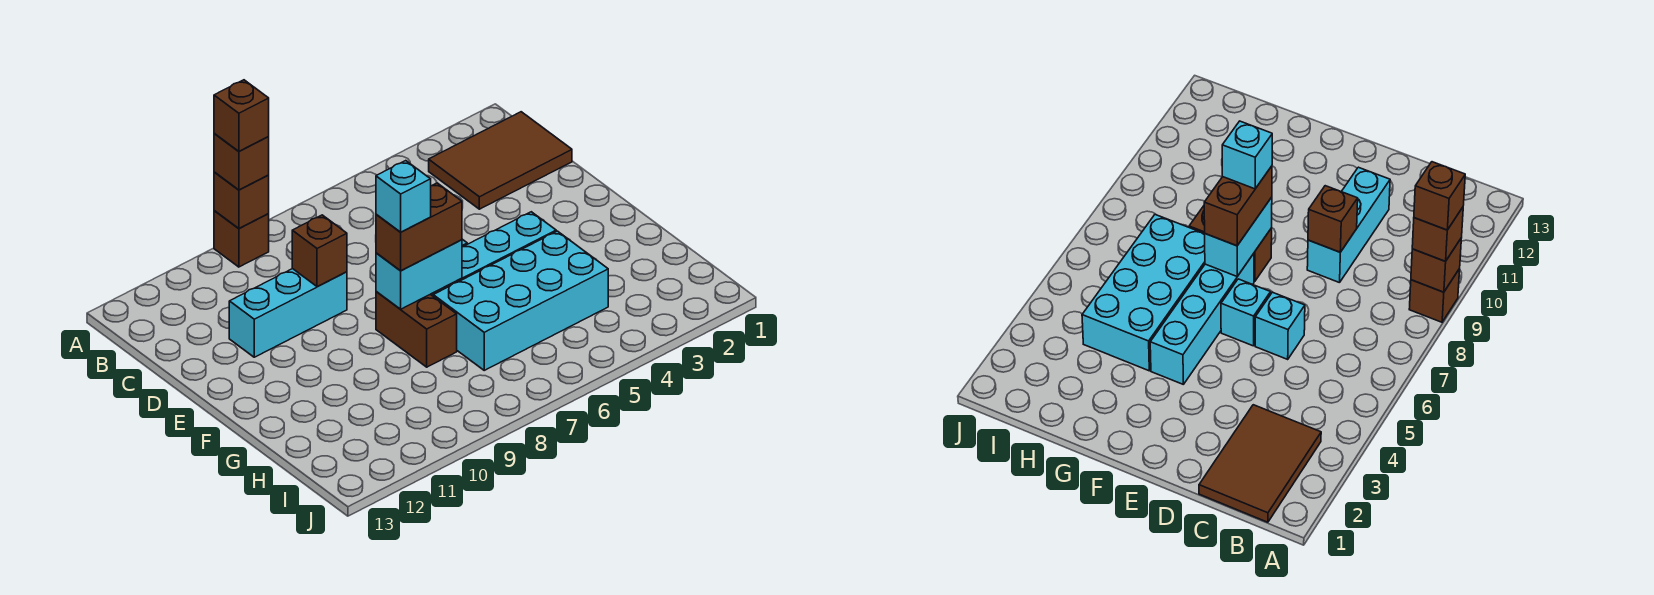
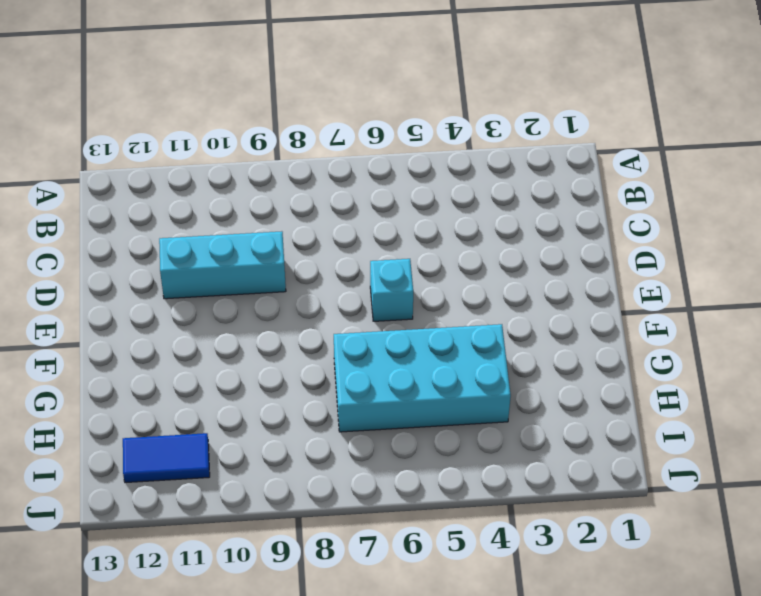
blue tile I11:I12 level 1 -> none
none -> brown brick A9 level 1
none -> brown tile B1:C3 level 1
none -> cyan brick D6 level 1

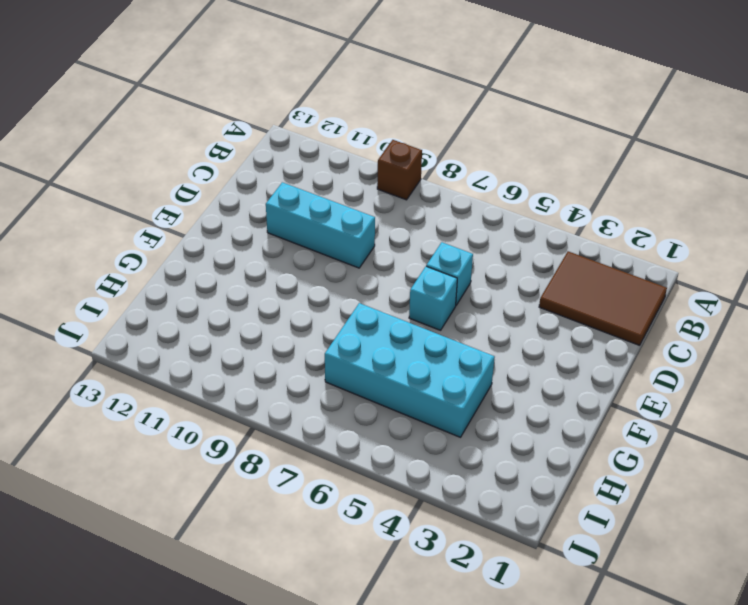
none -> cyan brick F4:F7 level 1
none -> brown brick F8:G8 level 1
none -> brown brick A9 level 2

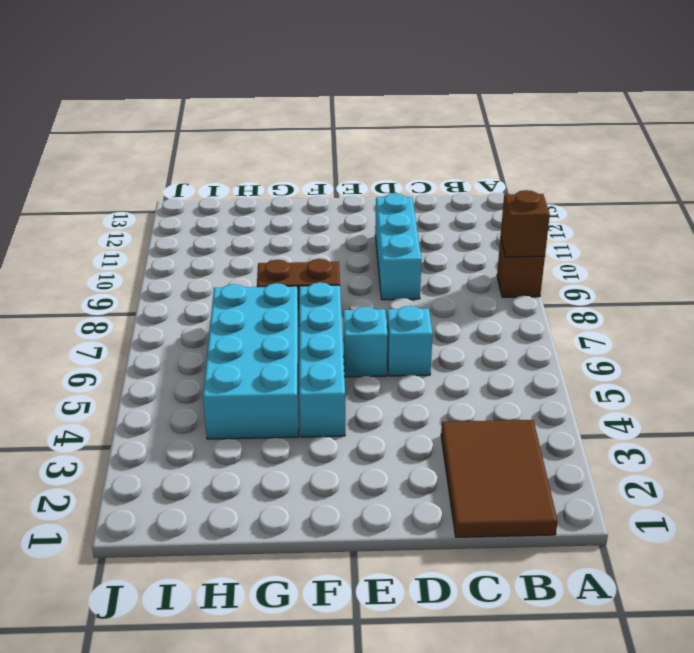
none -> brown brick D9 level 2
none -> cyan brick F7:F8 level 2
none -> brown brick A9 level 3

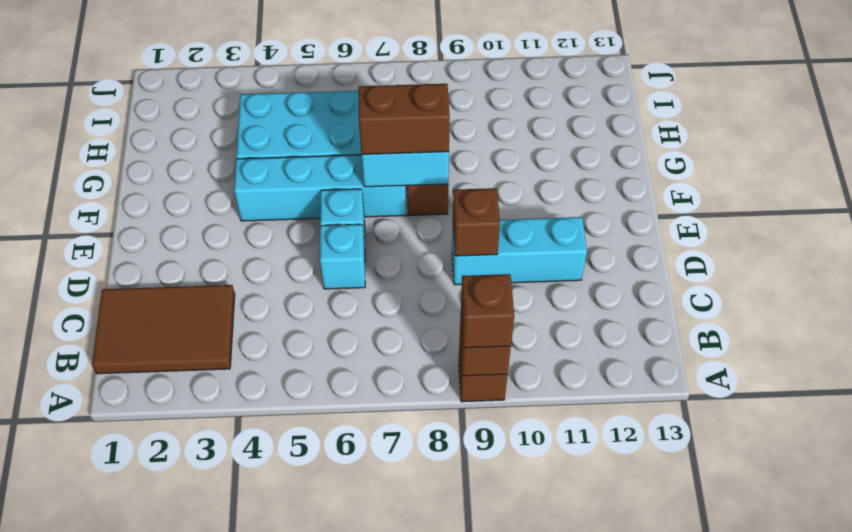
none -> brown brick A9 level 4
none -> cyan brick F8 level 4

